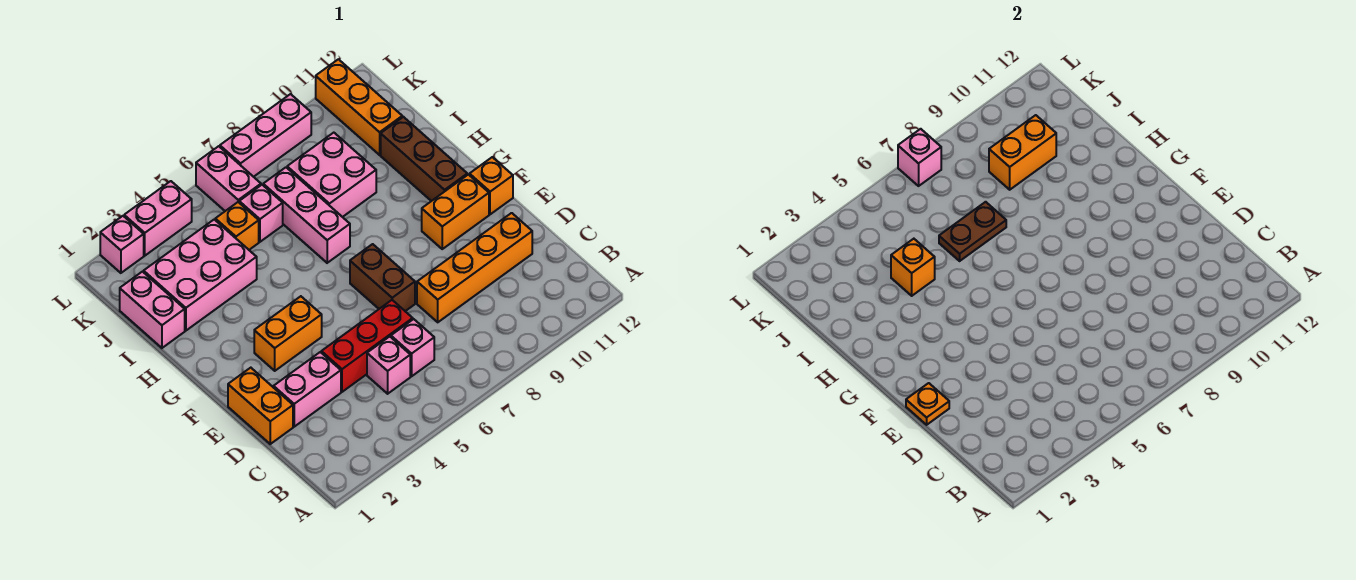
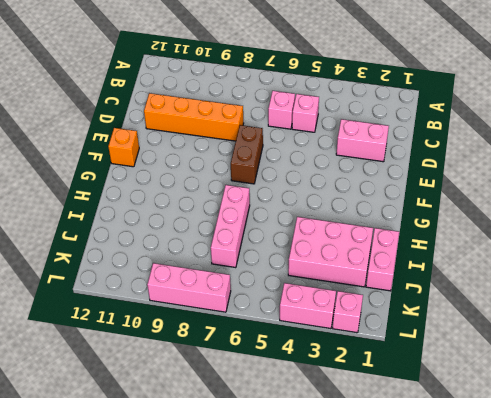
none -> orange brick D1:E1 level 1
none -> red brick D4:D6 level 1
none -> orange brick F3:F4 level 1

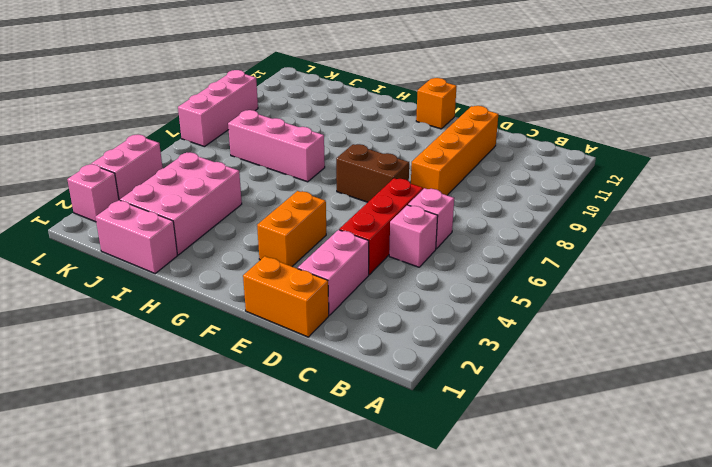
none -> orange brick F10:F11 level 1
none -> brown brick G11:I11 level 1
none -> pink brick I8:J9 level 1

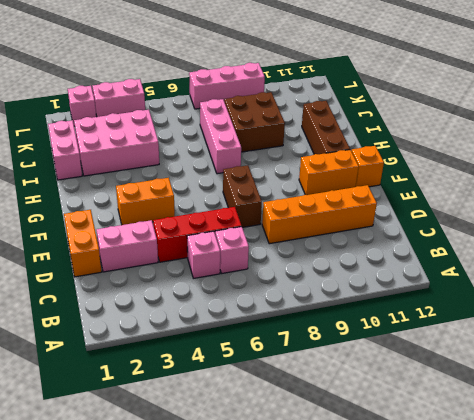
brown brick I8:J9 level 1 -> pink brick I8:J9 level 1
none -> orange brick J5 level 1
none -> pink brick J6 level 1
none -> orange brick J11:L11 level 1

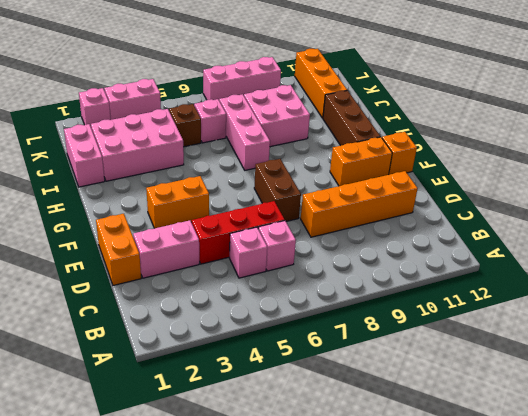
brown brick J5 level 1 -> orange brick J5 level 1
none -> pink brick K6:L6 level 1
none -> orange plate E1 level 2
none -> orange brick I4 level 2

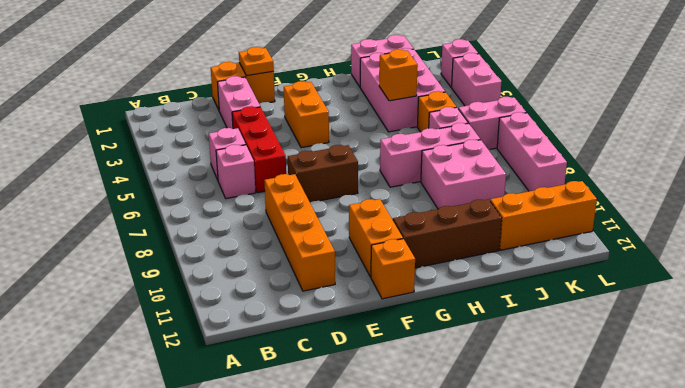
none -> brown plate I6:I7 level 2
none -> orange brick J9:J10 level 2
none -> pink brick L7 level 2

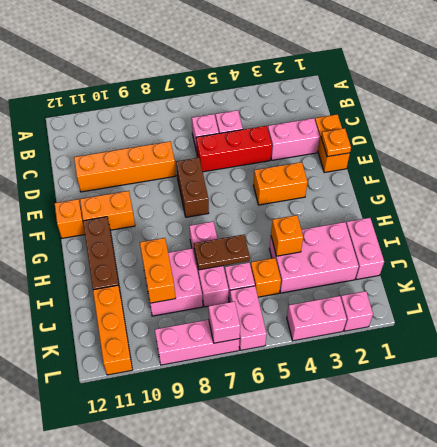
orange brick I9:J9 level 2 -> orange brick J9:J10 level 2

